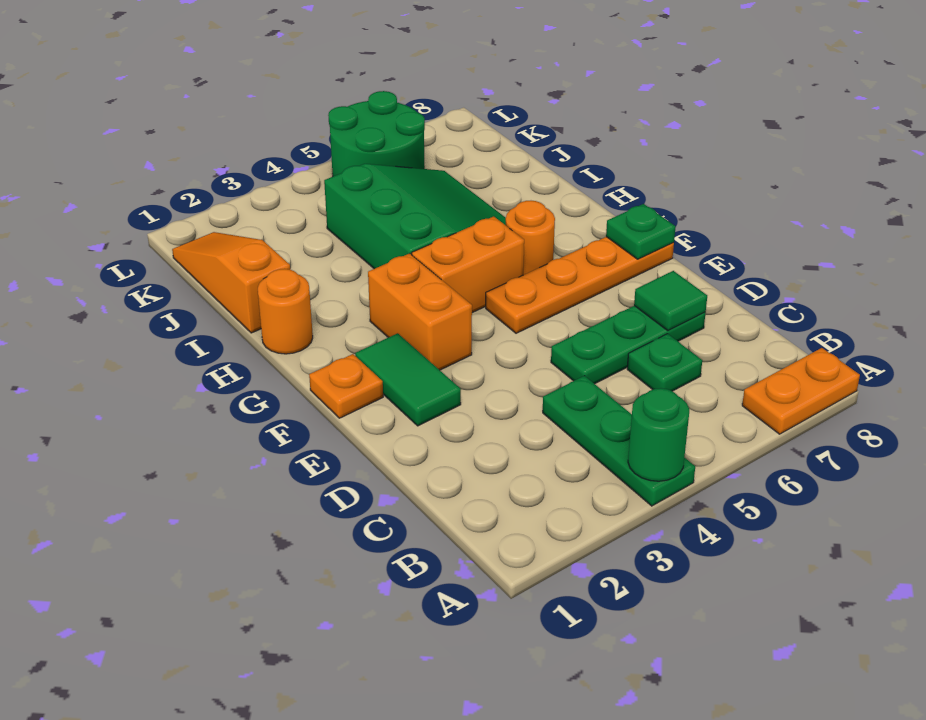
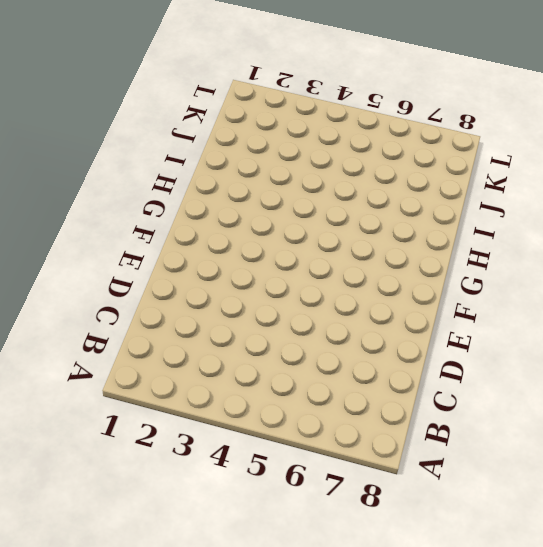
none -> green plate A4:C4 level 1
none -> orange plate A7:A8 level 1
none -> green plate C6 level 1

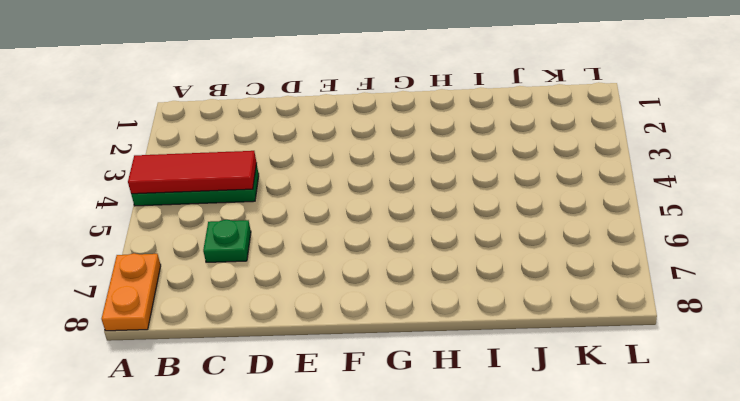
red tile A4:C4 level 2 -> green round brick A4 level 2
none -> green plate D5:D7 level 1
none -> green tile E2:F2 level 1
none -> orange plate F1 level 1

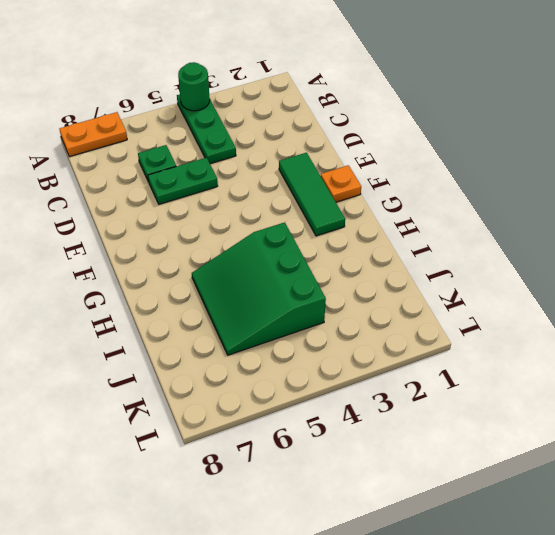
green plate D5:D6 level 1 -> green plate D5:D7 level 1
green tile E2:G2 level 1 -> green tile E2:F2 level 1
none -> orange brick F3:G3 level 1
none -> orange plate F5:F8 level 1
none -> orange brick G4:G5 level 1

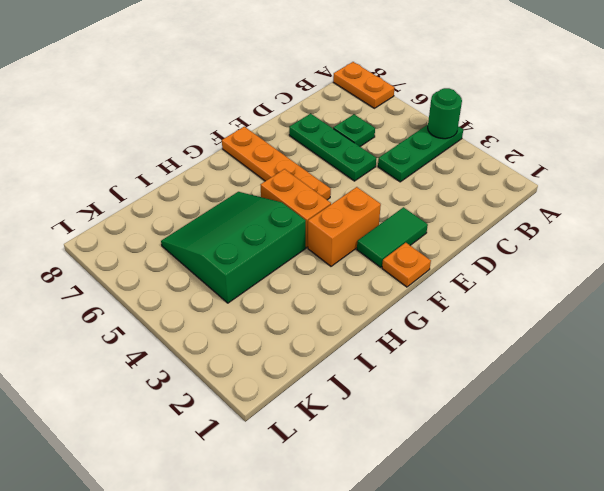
none -> orange round brick G6 level 1
none -> orange round brick H1 level 1
none -> orange slope I1:K1 level 1 top I

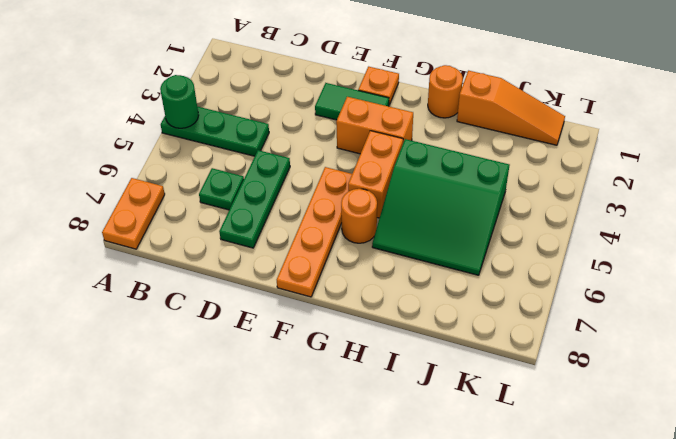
none -> green round brick K5:L6 level 1
none -> green tile D7 level 2
none -> green plate F8 level 2

